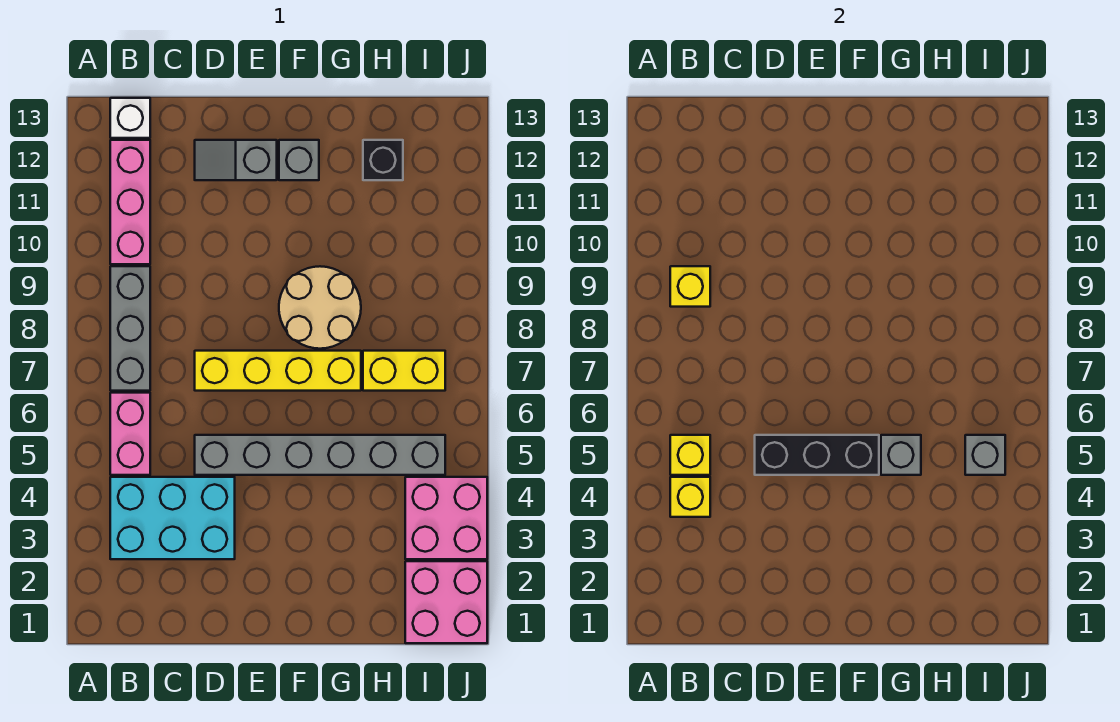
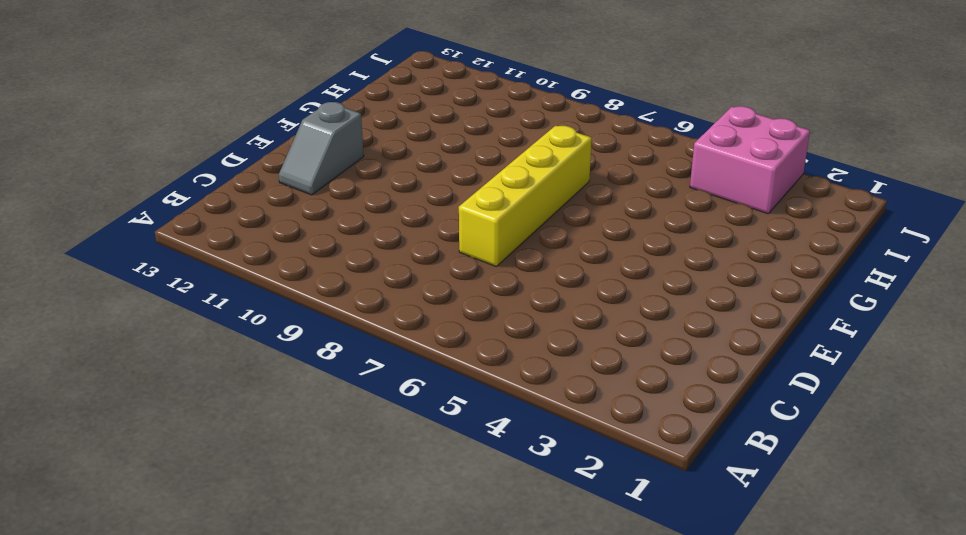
none -> cyan brick B3:D4 level 1
none -> pink brick B5:B6 level 1
none -> grey brick B7:B9 level 1

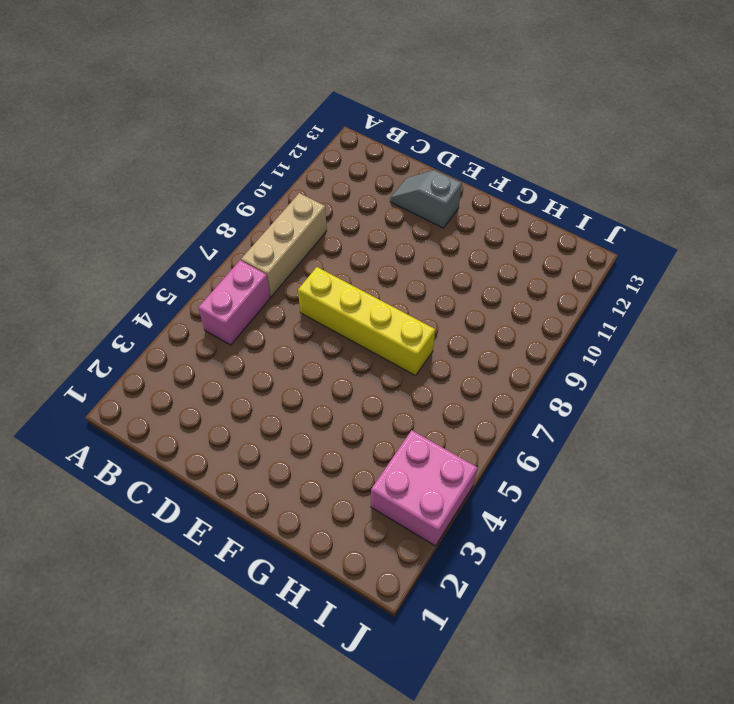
tan brick B7:B9 level 1 -> grey brick B7:B9 level 1
none -> cyan brick B3:D4 level 1
none -> pink brick B10:B12 level 1
none -> white brick B13 level 1

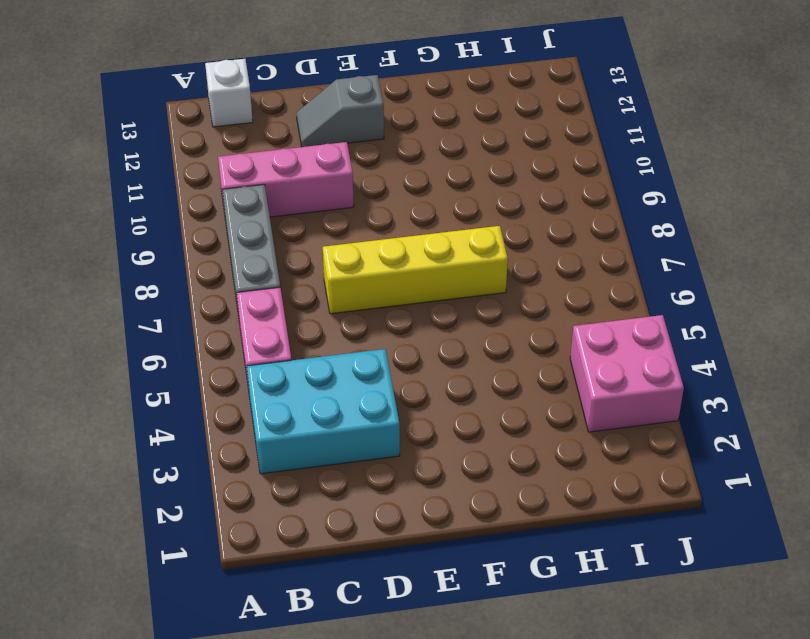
pink brick B10:D10 level 1 -> pink brick B10:B12 level 1
none -> grey brick D5:I5 level 1
none -> tan round brick F8:G9 level 1
none -> grey brick F12 level 1

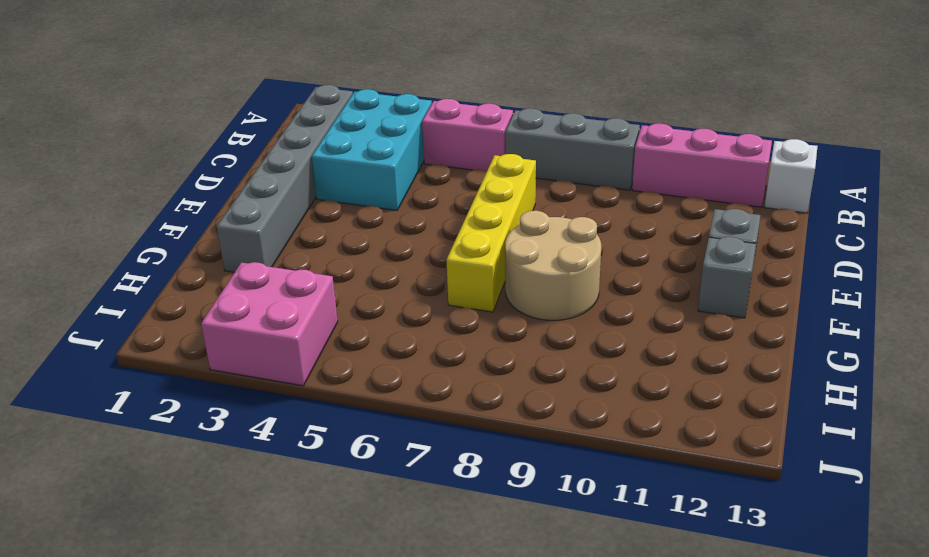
grey brick B2:G2 level 1 -> grey brick D5:I5 level 1
none -> yellow brick H7:I7 level 1
none -> black brick H12 level 1
none -> pink brick I1:J2 level 1

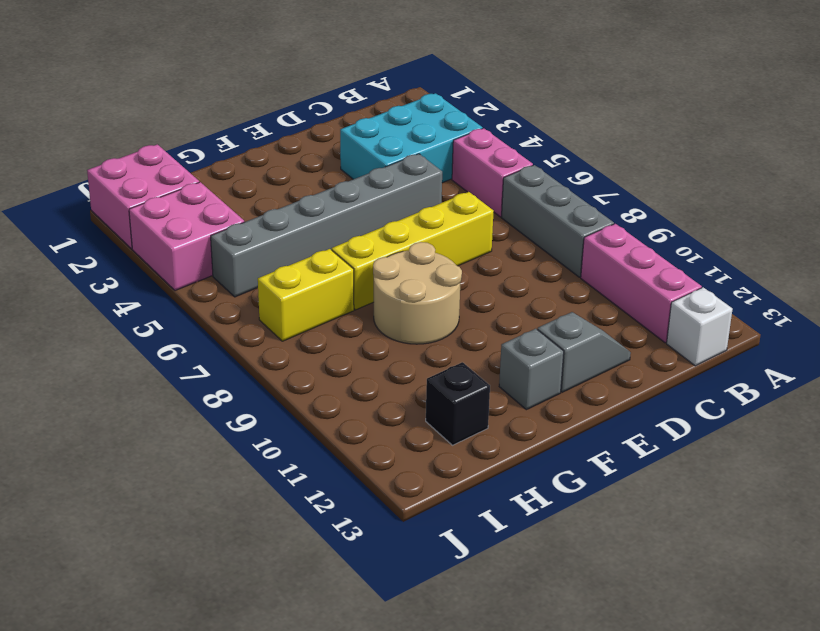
none -> yellow brick B4 level 2
none -> yellow brick B5 level 2
none -> yellow brick B9 level 2

